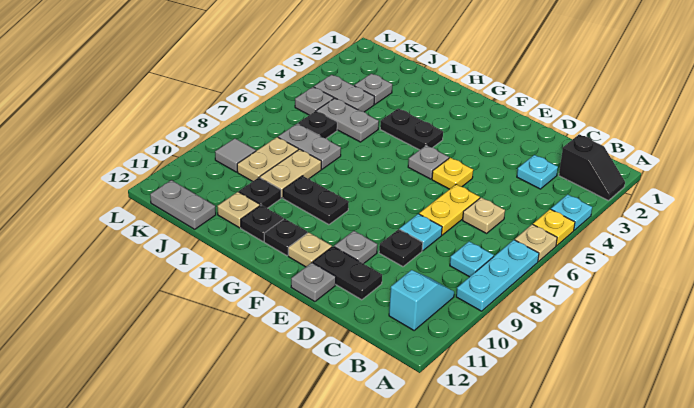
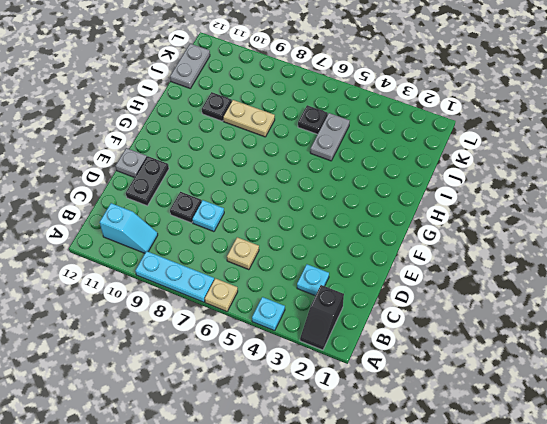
none -> yellow plate A5 level 1
none -> cyan plate B8 level 1
none -> yellow plate D6:D7 level 1
none -> yellow plate E5 level 1

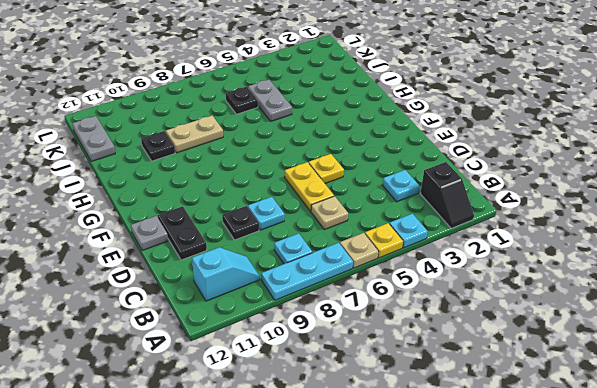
yellow plate D6:E6 level 1 -> yellow plate D6:D7 level 1
none -> grey plate E10 level 1
none -> grey plate F5 level 1
none -> tan plate F11 level 1
none -> black plate G4:H4 level 1

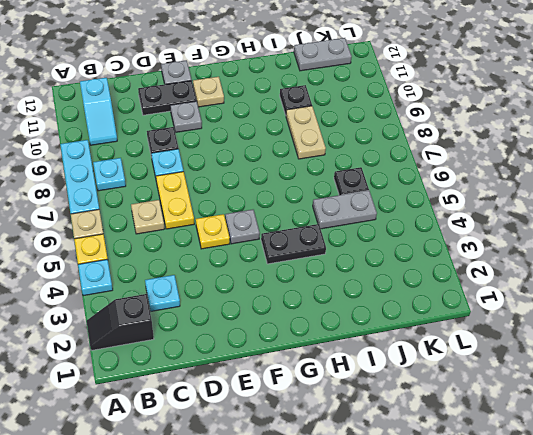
none -> black plate G9:H9 level 1
none -> black plate G11 level 1
none -> black plate H11 level 1
none -> grey plate I7:J7 level 1

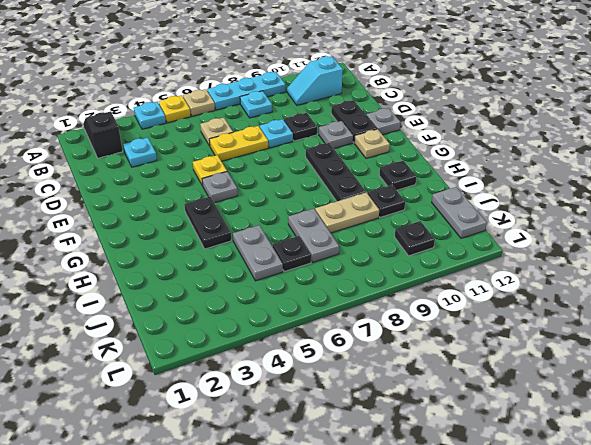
black plate F9:H9 level 1 -> black plate G9:H9 level 1
black plate K10 level 1 -> black plate G11 level 1
none -> tan plate I11 level 1
none -> grey plate J3 level 1
none -> grey plate J4:K4 level 1
none -> tan plate J8:J9 level 1

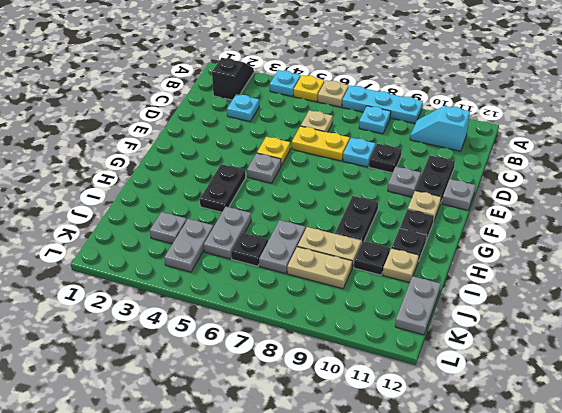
none -> grey plate K5 level 1
none -> grey tile K9 level 1

